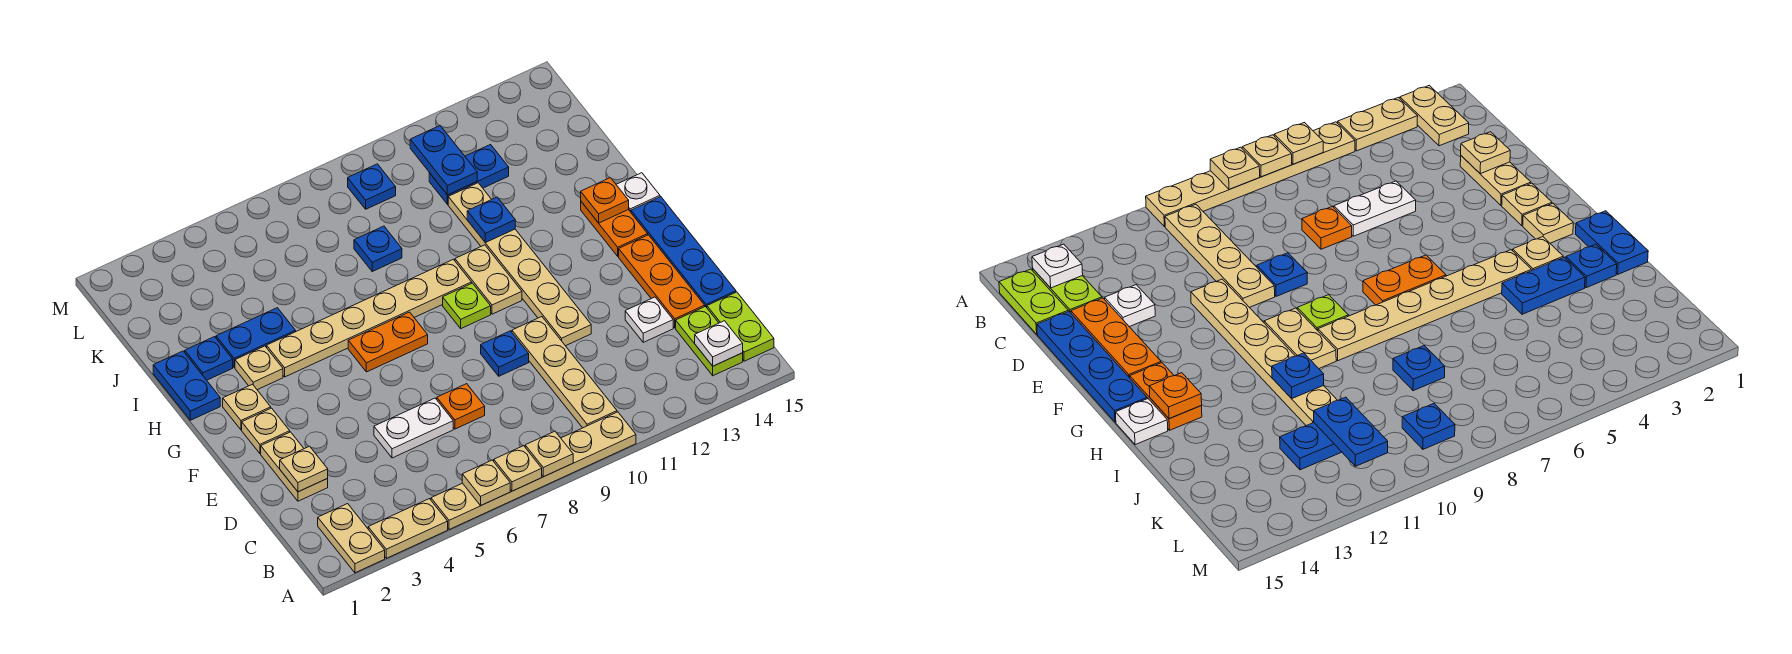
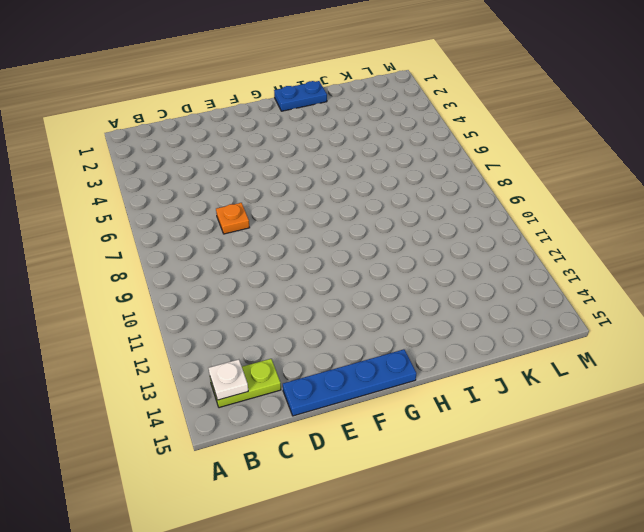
none -> tan plate A2:B2 level 1
none -> tan plate A3:A4 level 1
none -> tan plate A5:A10 level 1
none -> tan plate B10:E10 level 1

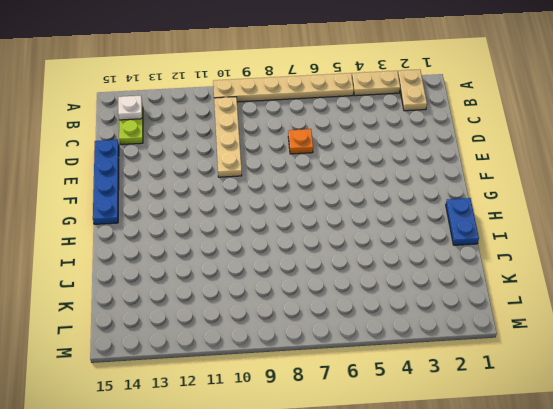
none -> lime plate B15:C15 level 1
none -> tan plate D2:E2 level 1
none -> white plate D5:D6 level 1
none -> white plate D13 level 1

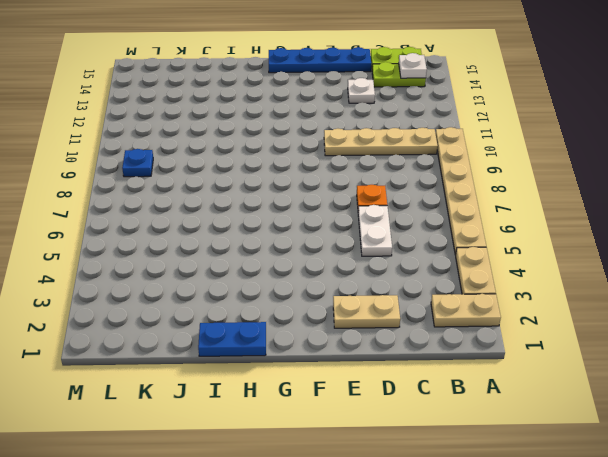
none -> orange plate D14:F14 level 1
none -> blue plate E9 level 1
none -> tan plate E11:J11 level 1
none -> tan plate F2 level 1

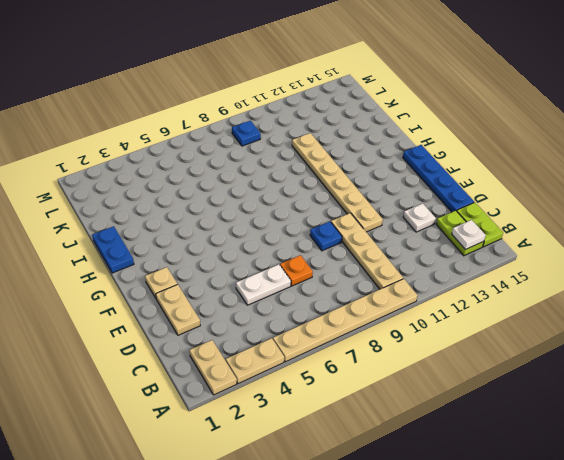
none -> orange plate D14:F14 level 1
none -> tan plate G2 level 1
none -> orange plate G6:G7 level 1
none -> lime plate G9 level 1

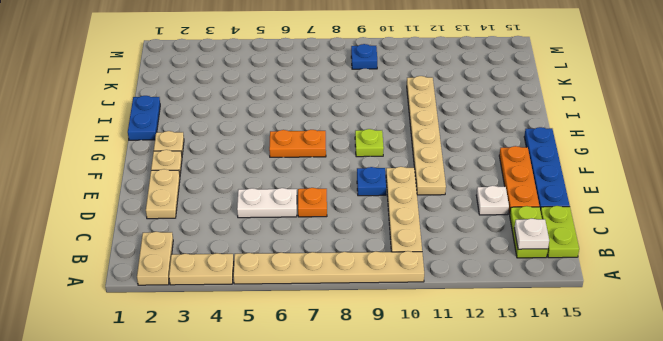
none -> tan plate G10:H10 level 1
none -> orange plate G14:H14 level 1
none -> tan plate H3 level 1
none -> tan plate H4:H9 level 1

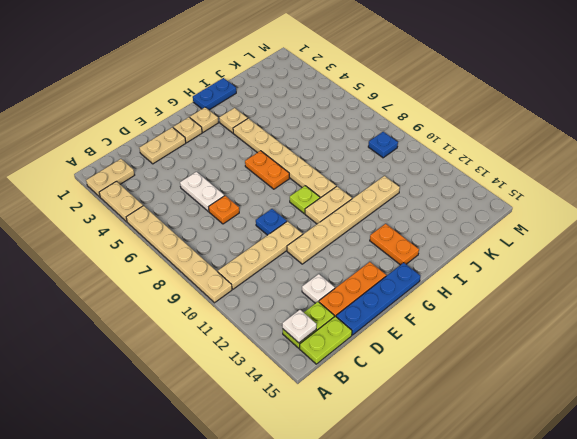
orange plate H13:H14 level 1 -> orange plate G14:H14 level 1
none -> white plate H15 level 1
none -> blue plate I2 level 1
none -> blue plate I3:I4 level 1
none -> blue plate J8 level 1

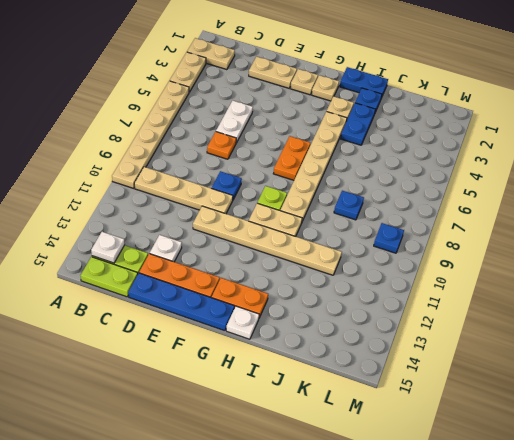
none -> blue plate K11:K12 level 1
none -> tan plate A6 level 2
none -> tan plate A7 level 2
none -> tan plate A8 level 2

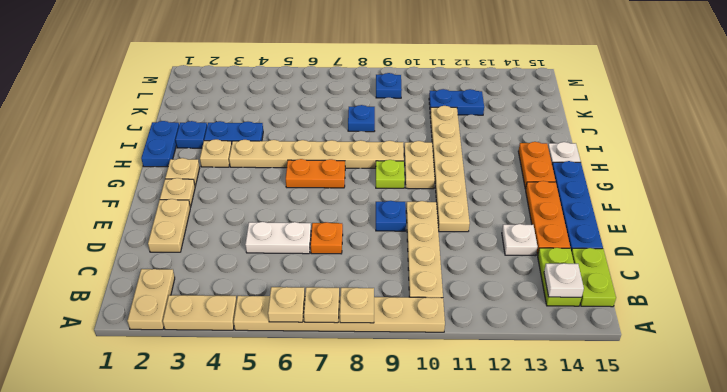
none -> tan plate D2 level 2
none -> orange plate H14 level 2
none -> blue plate I11 level 2
none -> blue plate K11:L11 level 2

